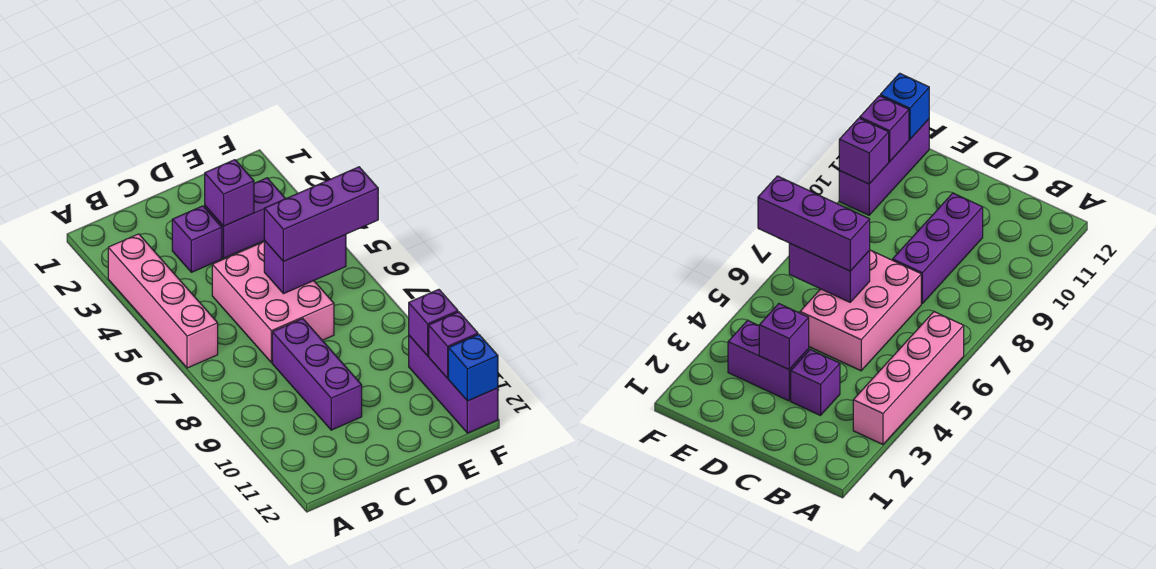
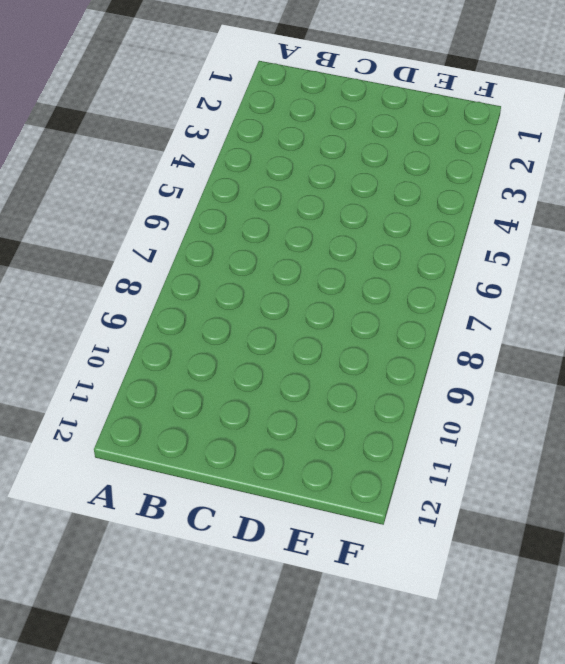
none -> pink brick A3:A6 level 1
none -> purple brick C3 level 1
none -> pink brick C5:D7 level 1

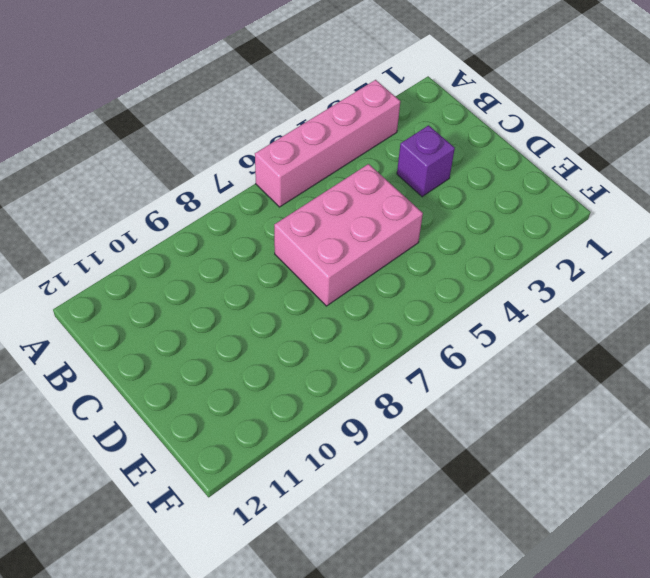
none -> purple brick C8:C10 level 1
none -> purple brick D3:E3 level 1
none -> purple brick F10:F12 level 1

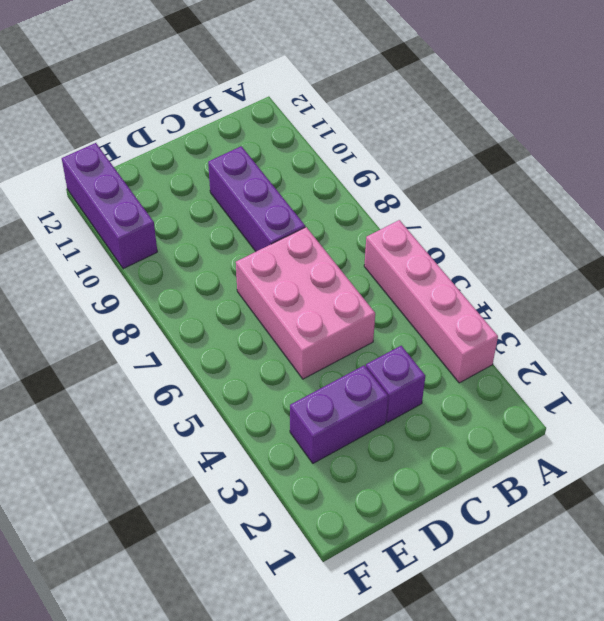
none -> purple brick D3 level 2
none -> purple brick D6:E6 level 2
none -> purple brick F10 level 2

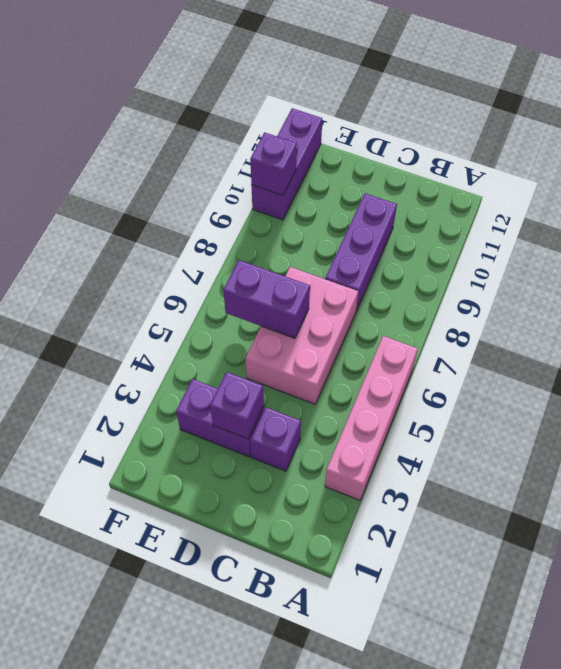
none -> purple brick F11 level 2
none -> blue brick F12 level 2
none -> purple brick D6:F6 level 3

